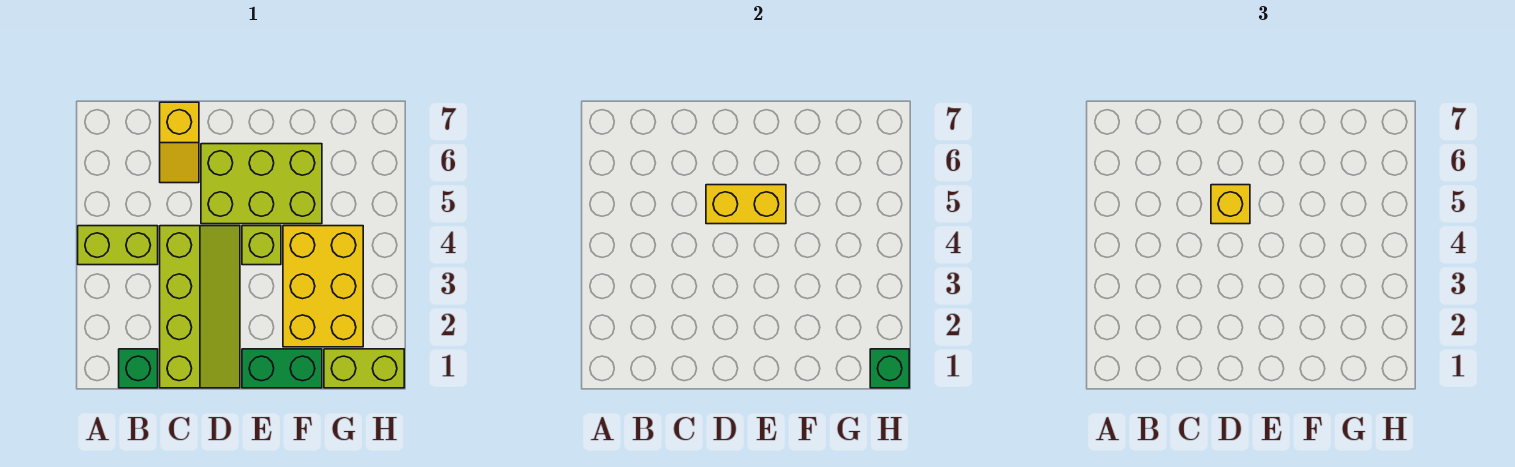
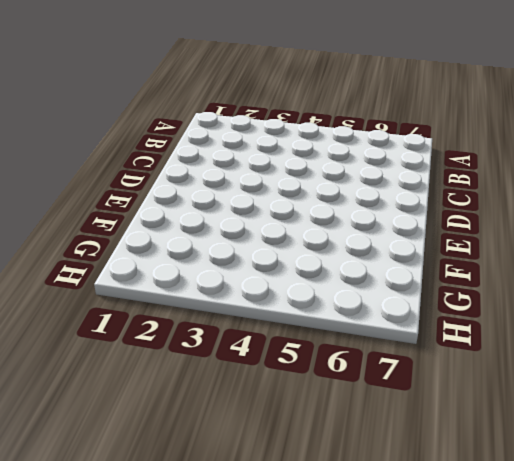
none -> lime brick A4:B4 level 1
none -> green brick B1 level 1
none -> lime slope C1:D4 level 1 top C

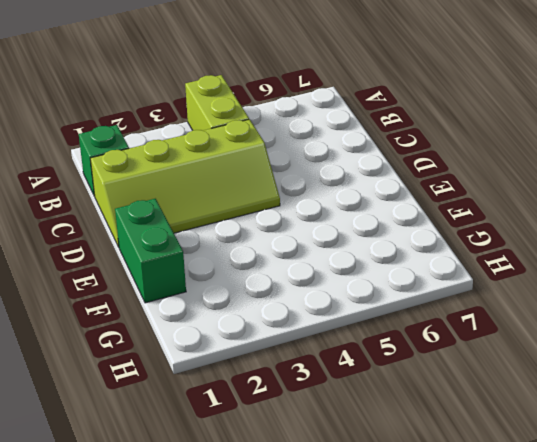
none -> yellow slope C6:C7 level 1 top 7
none -> lime brick D5:F6 level 1
none -> lime brick E4 level 1

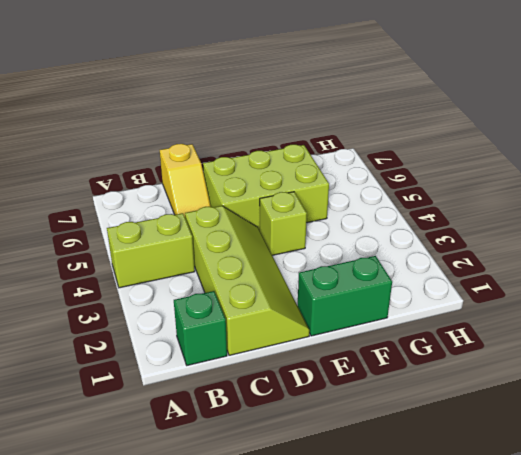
none -> yellow brick F2:G4 level 1
none -> lime brick G1:H1 level 1
none -> yellow brick D5:E5 level 2

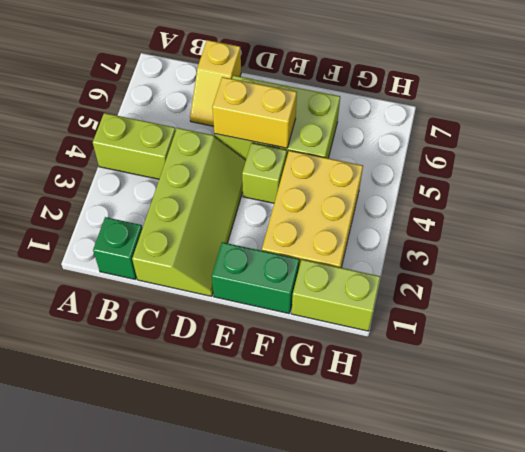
none -> green brick H1 level 2
none -> yellow brick D5 level 3

